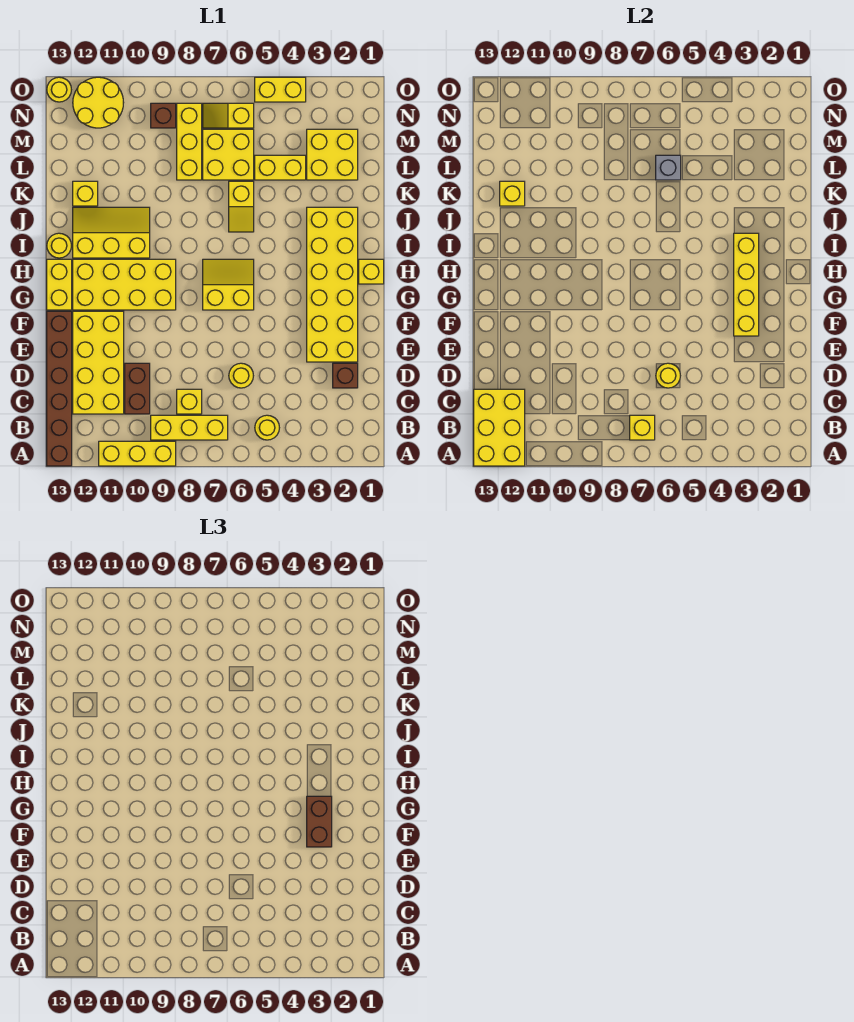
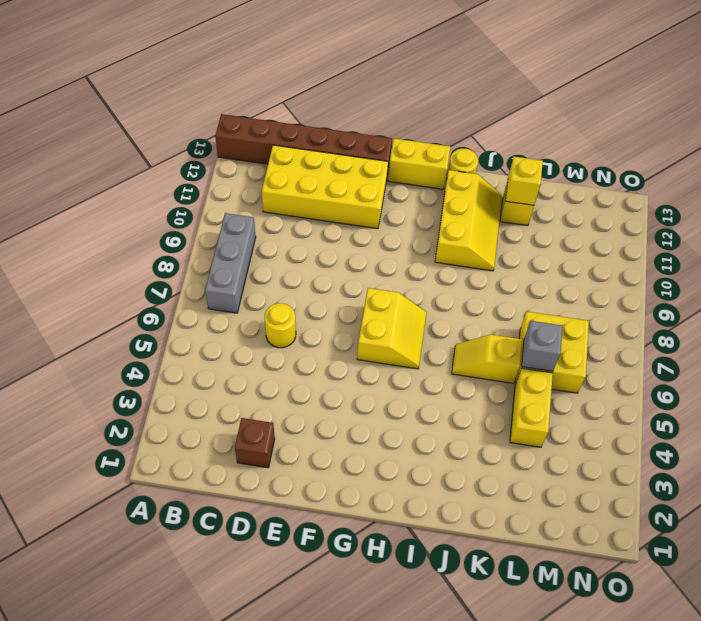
grey brick B7:B9 level 1 -> yellow brick B7:B9 level 1
none -> yellow brick A9:A11 level 1
none -> yellow round brick B5 level 1
none -> yellow brick C8 level 1
none -> brown brick C10:D10 level 1

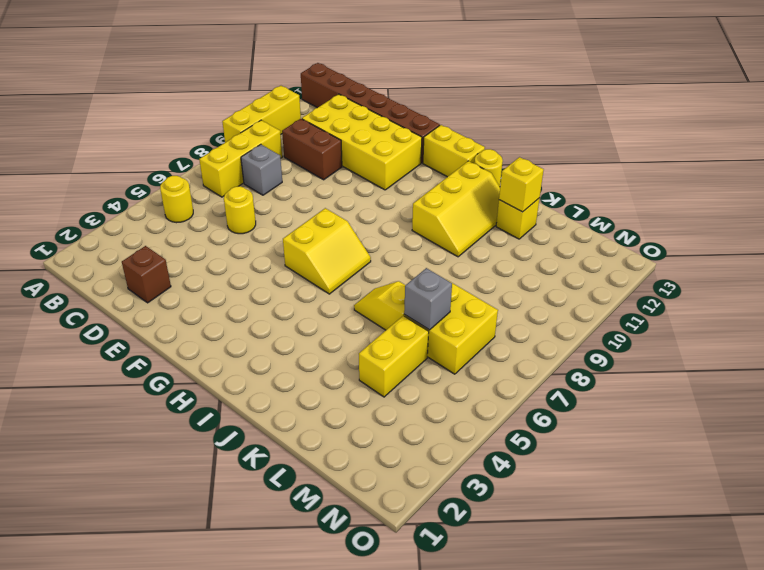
grey brick C8 level 1 -> yellow brick C8 level 1
none -> yellow brick E2:J3 level 1
none -> yellow brick G9:H12 level 1
none -> yellow brick H1 level 1
none -> yellow brick L2:M3 level 1

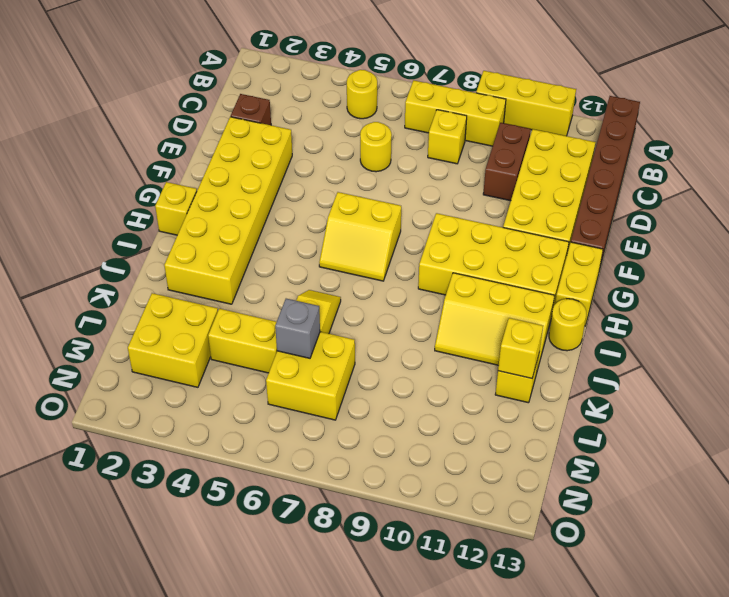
none -> yellow brick L8:N8 level 1
none -> yellow slope N6:N7 level 1 top 6
none -> brown brick N9 level 1
none -> yellow round brick N11:O12 level 1

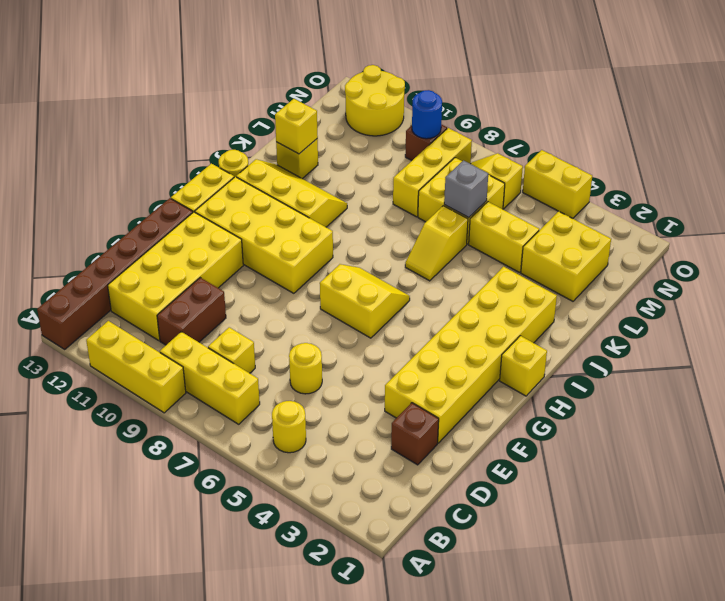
blue round brick N9 level 2 -> none
none -> yellow round brick O13 level 1
none -> yellow brick A12:C13 level 2
none -> yellow brick B7 level 2
none -> yellow round brick D6 level 2

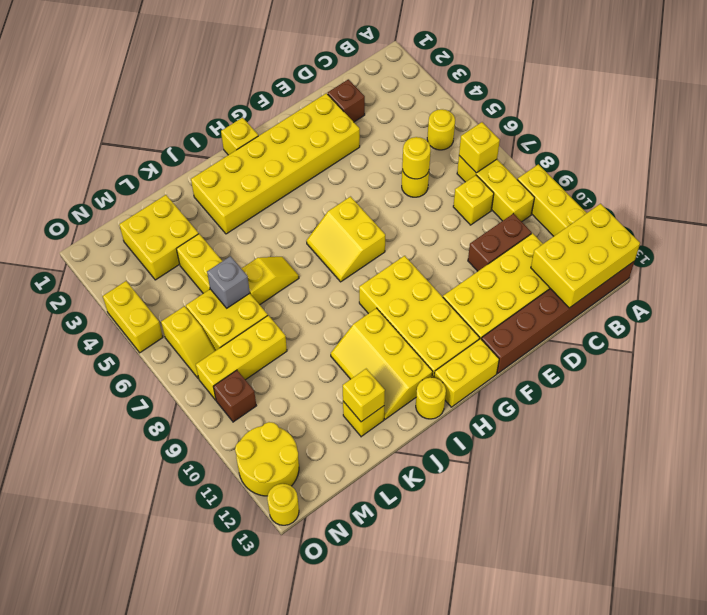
none -> yellow brick F3:I3 level 2
none -> brown brick F3:G3 level 3

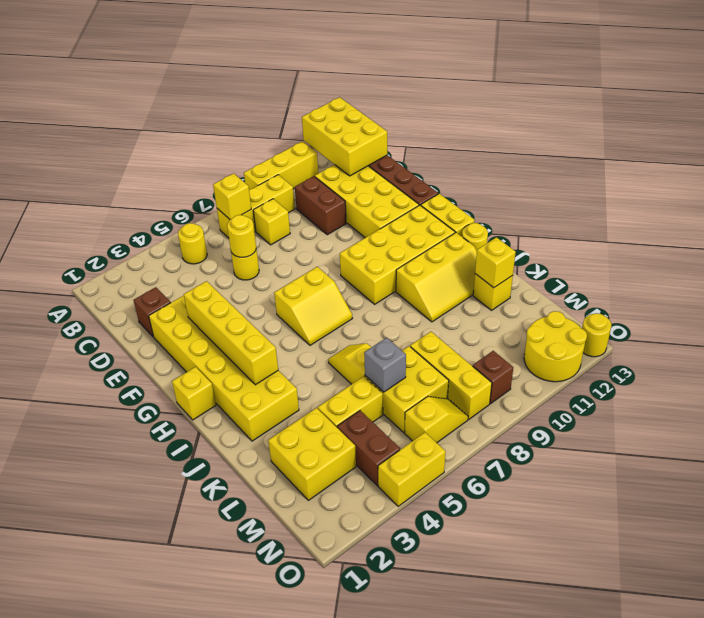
brown brick M4:N4 level 1 -> brown brick F3:G3 level 3

